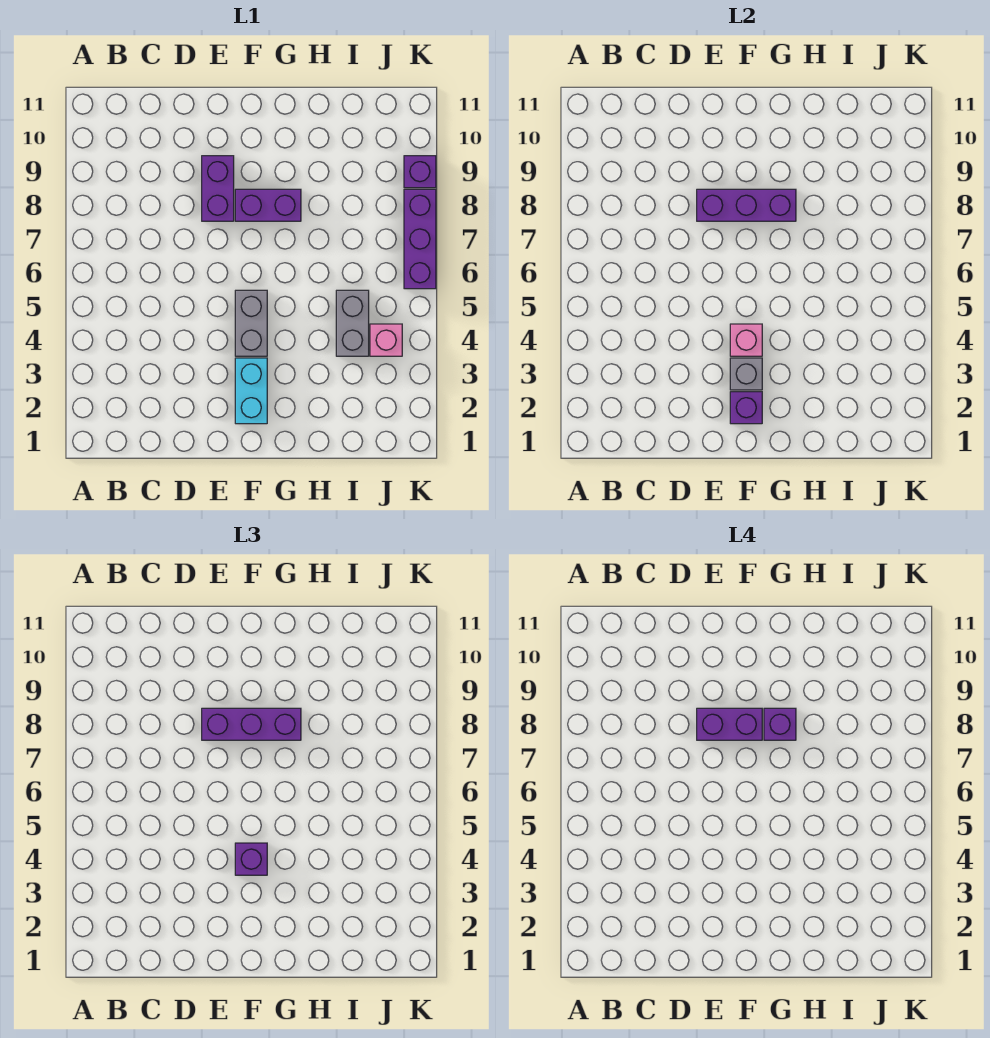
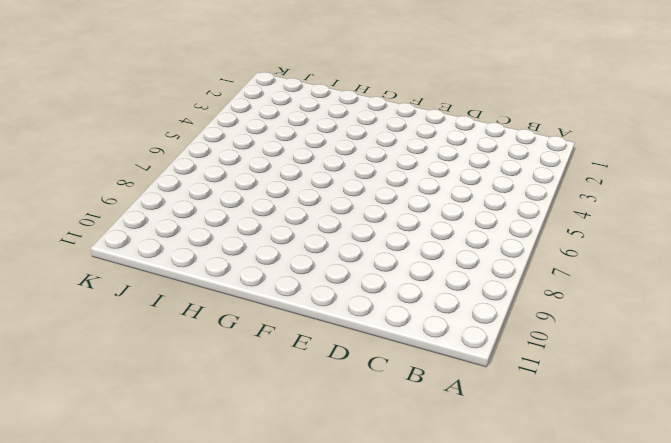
none -> purple brick E8:E9 level 1
none -> cyan brick F2:F3 level 1
none -> grey brick F4:F5 level 1

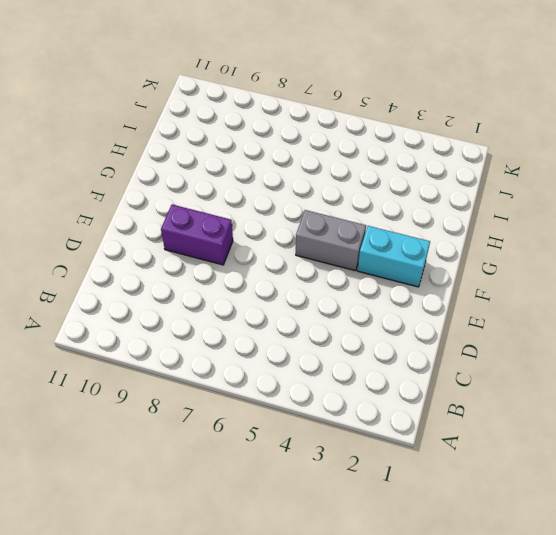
none -> purple brick F8:G8 level 1
none -> grey brick I4:I5 level 1
none -> pink brick J4 level 1

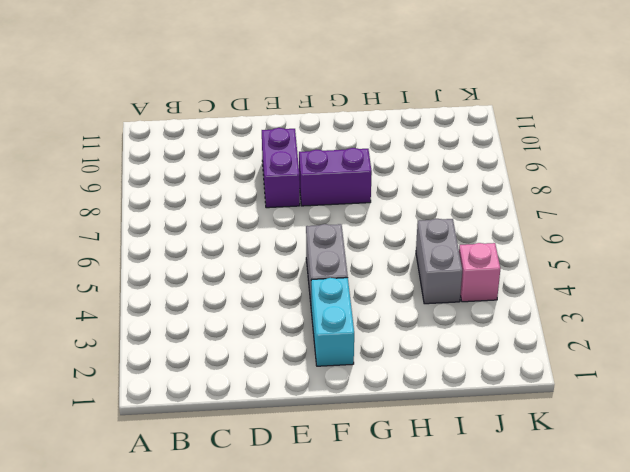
none -> purple brick K6:K8 level 1
none -> purple brick K9 level 1
none -> purple brick E8:G8 level 2

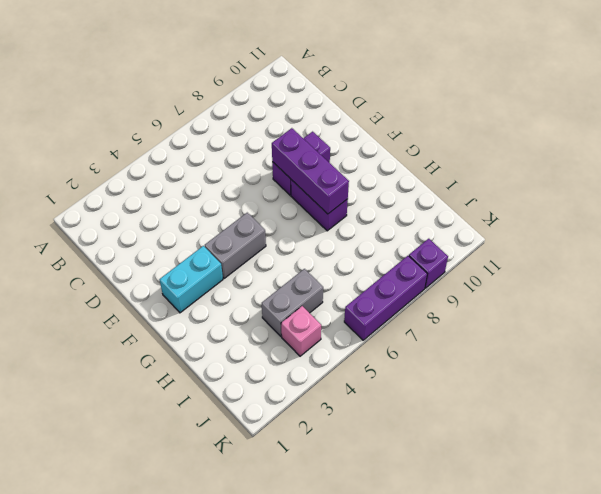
none -> purple brick F2 level 2
none -> grey brick F3 level 2
none -> pink brick F4 level 2

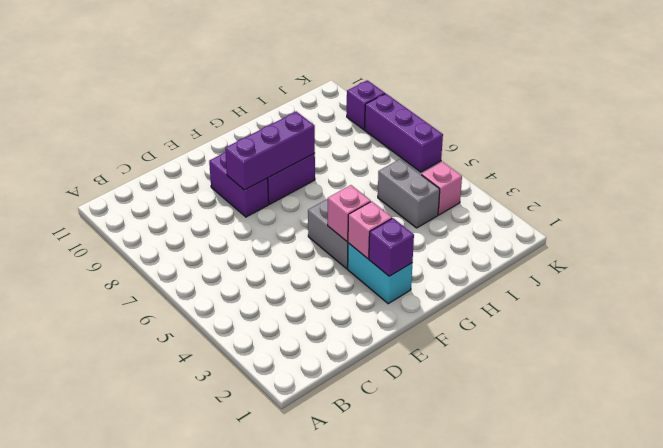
pink brick F3 level 2 -> grey brick F3 level 2
none -> purple brick E8:G8 level 3
none -> purple brick F4 level 3
none -> purple brick E8:F8 level 4

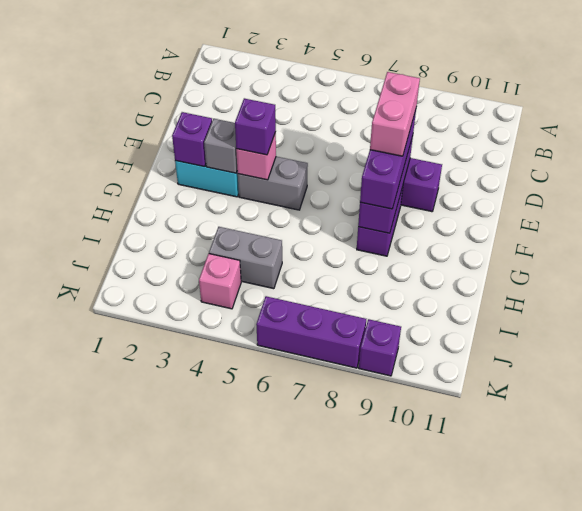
pink brick E8:F8 level 4 -> purple brick E8:F8 level 4
none -> purple brick G8 level 4

